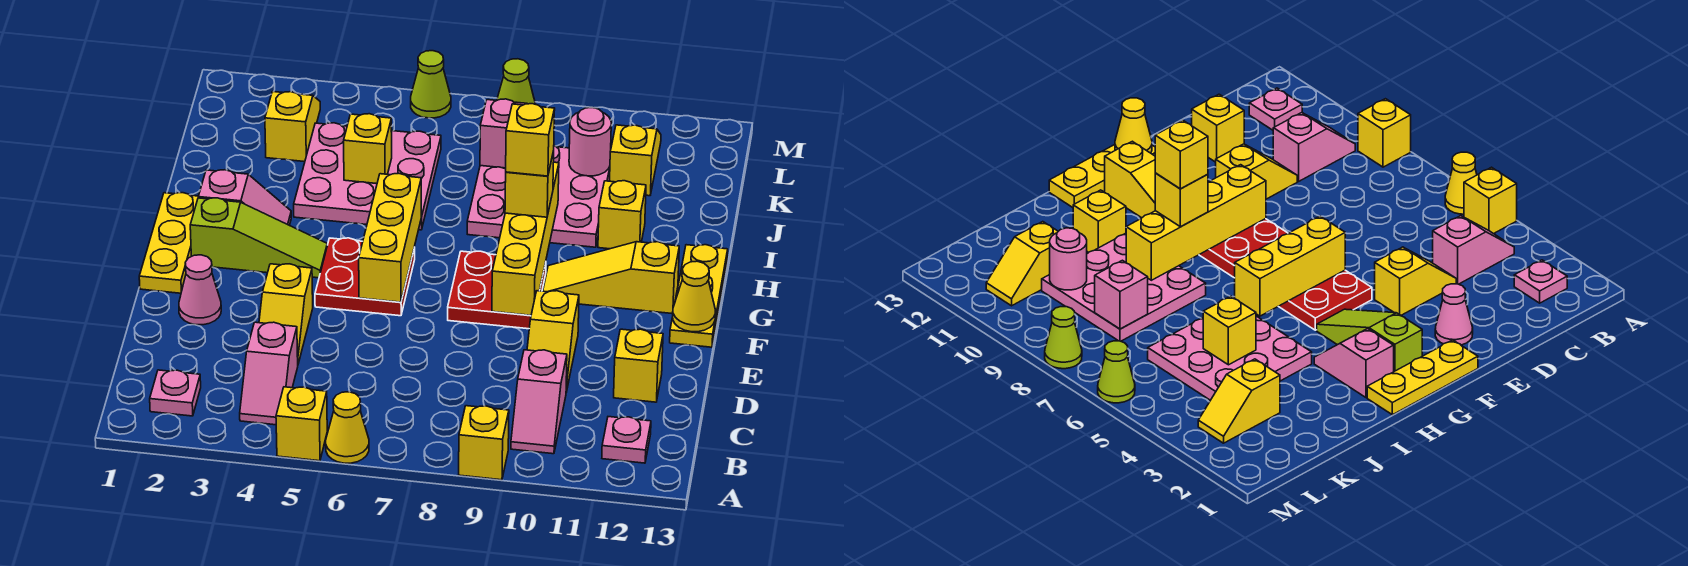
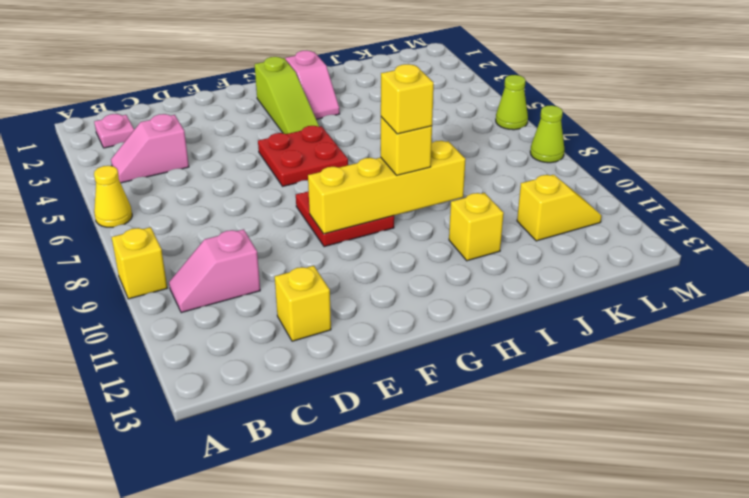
none -> yellow brick A5 level 1
none -> pink plate B12 level 1
none -> yellow slope D4:E4 level 1 top E
none -> yellow slope D10:E10 level 1 top E

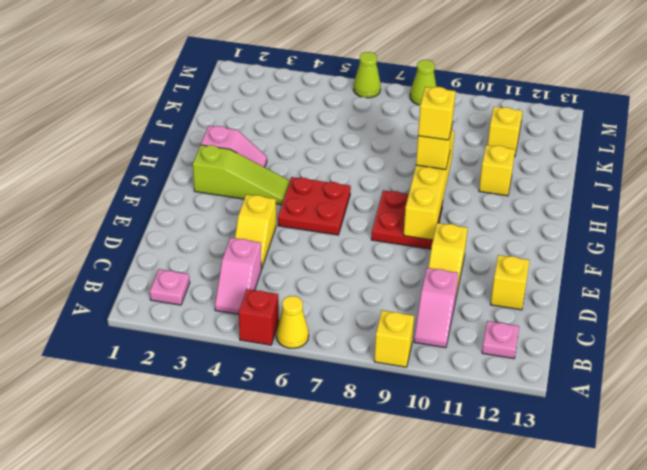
red brick A5 level 1 -> yellow brick A5 level 1
none -> pink cone E2 level 1
none -> yellow plate F1:H1 level 1
none -> yellow plate F13:H13 level 1
none -> yellow slope G10:G12 level 1 top 12

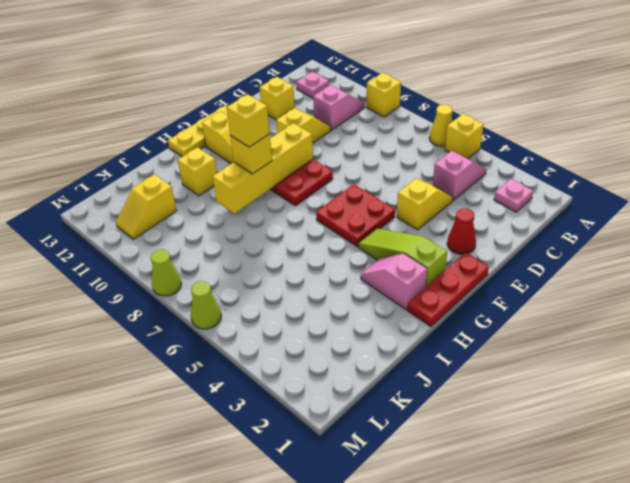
red cone E2 level 1 -> pink cone E2 level 1
red plate F1:H1 level 1 -> yellow plate F1:H1 level 1
none -> pink plate I4:K6 level 1
none -> pink plate I8:K10 level 1
none -> yellow slope K3:L3 level 1 top K
none -> yellow brick F6:H6 level 2

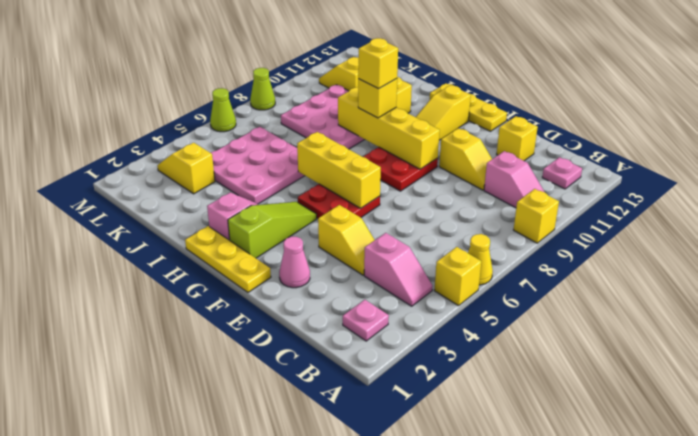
none -> yellow cone F13 level 2
none -> yellow brick J5 level 2
none -> pink brick K8 level 2
none -> pink round brick K10 level 2

